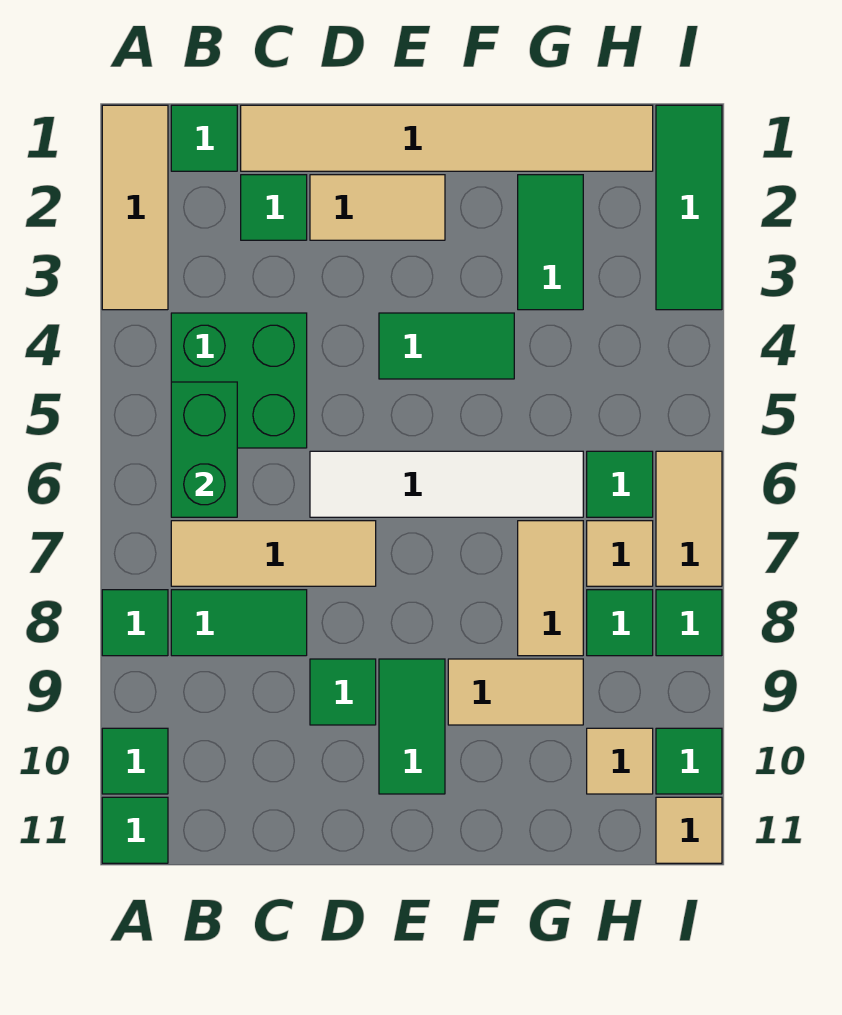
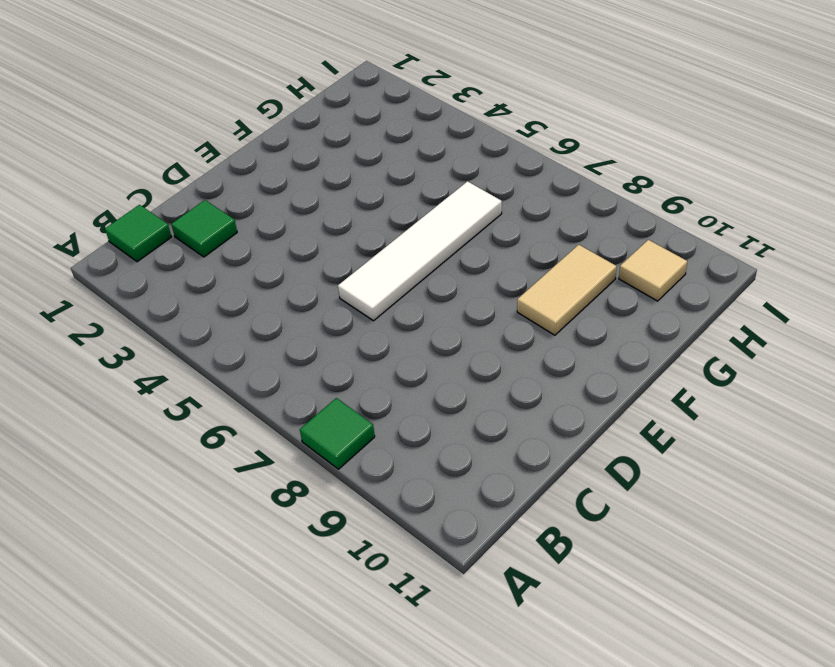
none -> tan tile A1:A3 level 1
none -> green tile A10 level 1
none -> green tile A11 level 1

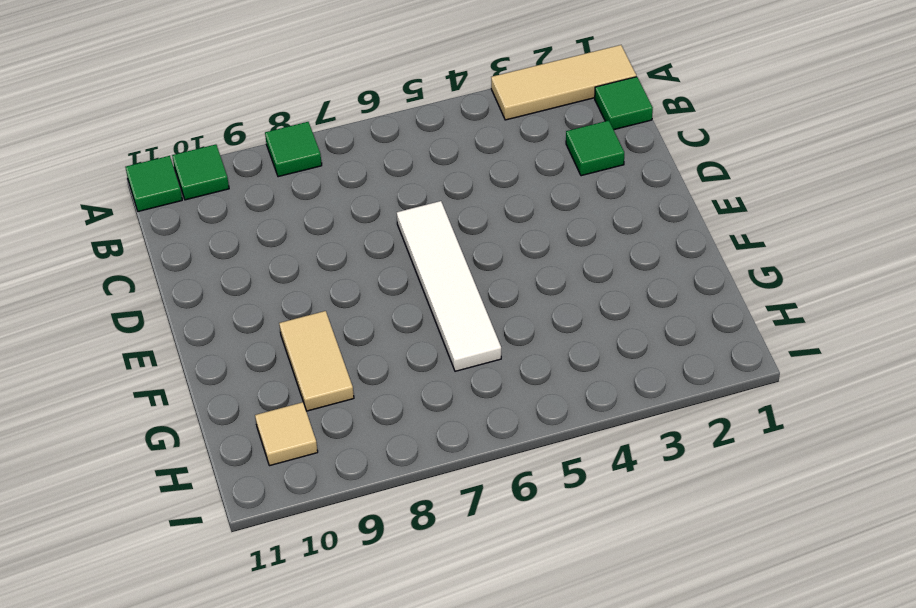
none -> green brick B4:C5 level 1
none -> tan tile B7:D7 level 1
none -> green tile B8:C8 level 1

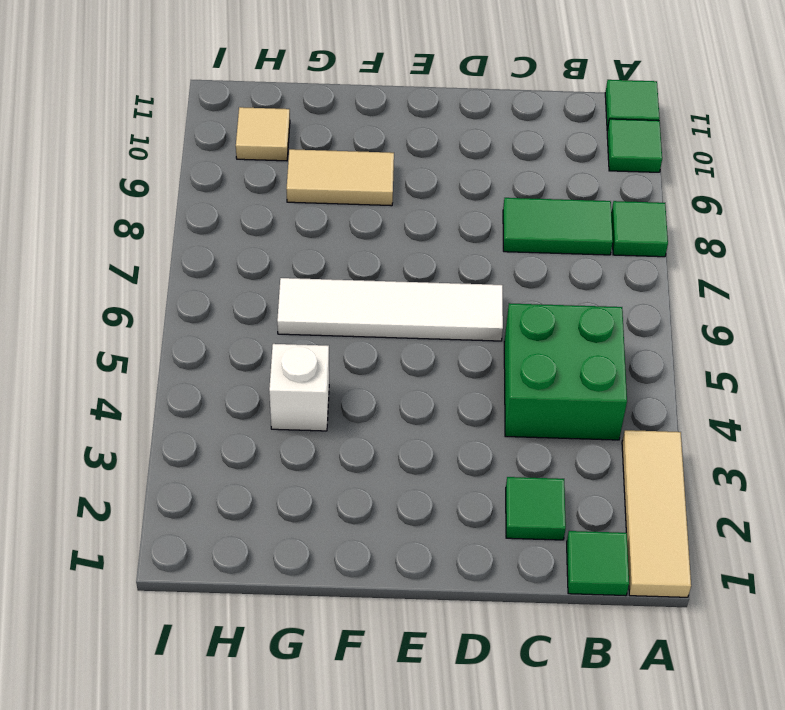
white brick G4 level 1 -> none
none -> tan tile B7:D7 level 1
none -> tan tile C1:H1 level 1
none -> tan tile D2:E2 level 1

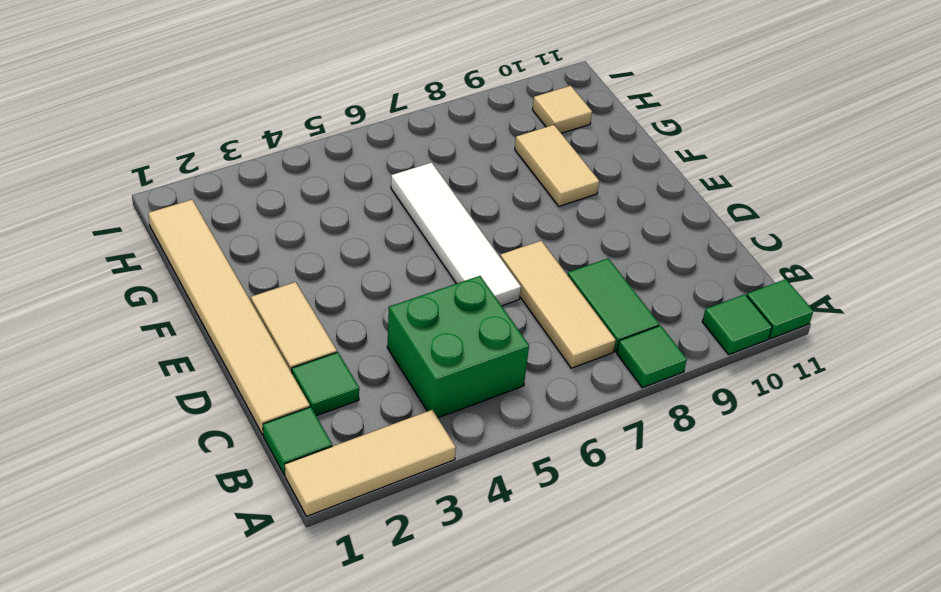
none -> green tile D9 level 1
none -> green tile E4:F4 level 1
none -> green tile E9:E10 level 1

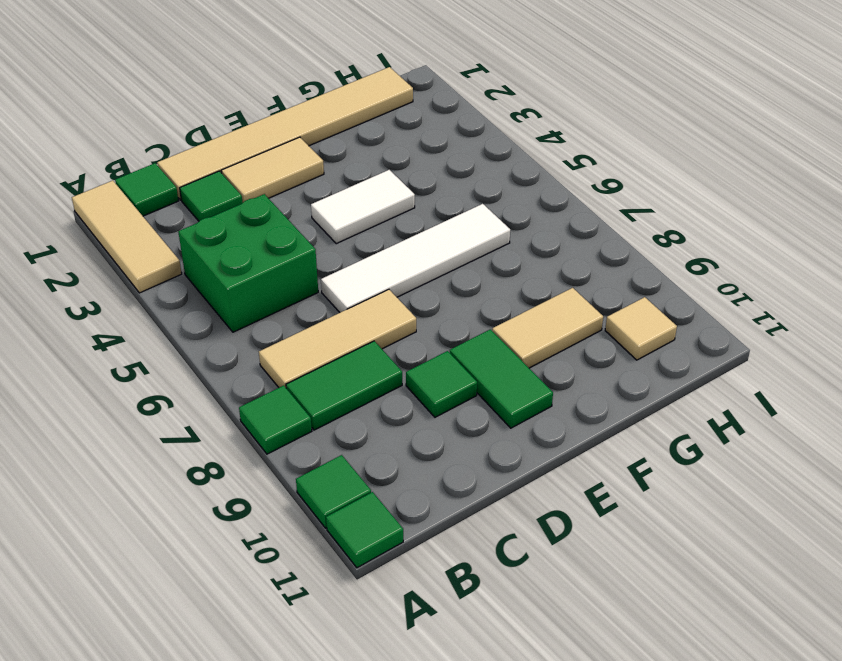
white tile E4:F4 level 1 -> green tile E4:F4 level 1
none -> green tile G2:G3 level 1
none -> tan tile G7:G8 level 1
none -> green tile H6 level 1

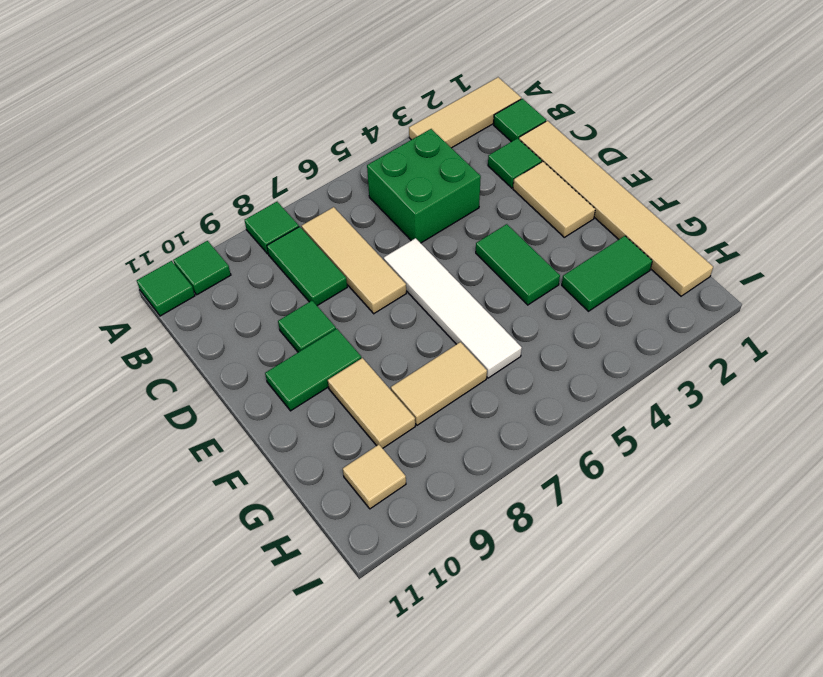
none -> green tile H6 level 1
none -> tan tile H7 level 1
none -> green tile H8 level 1

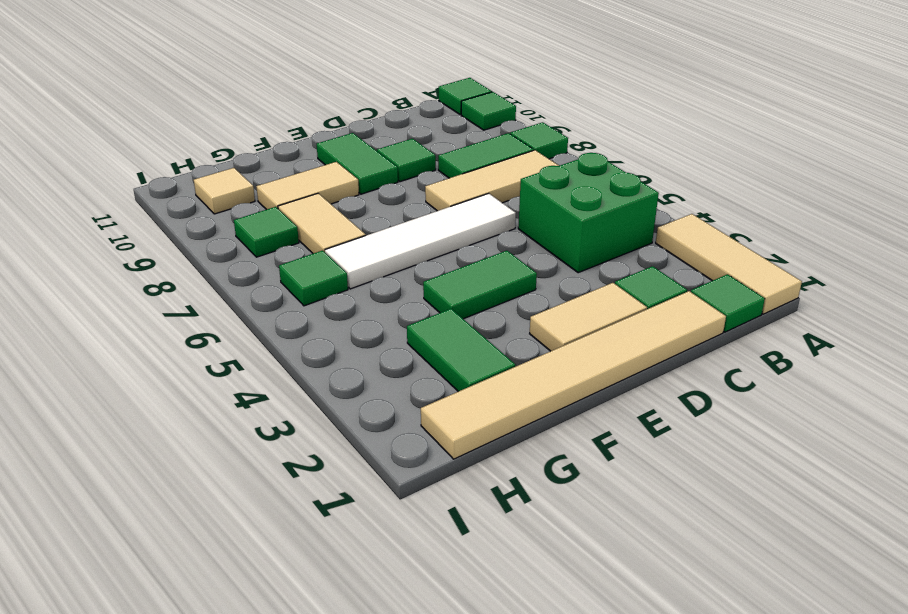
none -> tan tile H7 level 1
none -> green tile I1:I3 level 1
none -> tan tile I6:I7 level 1

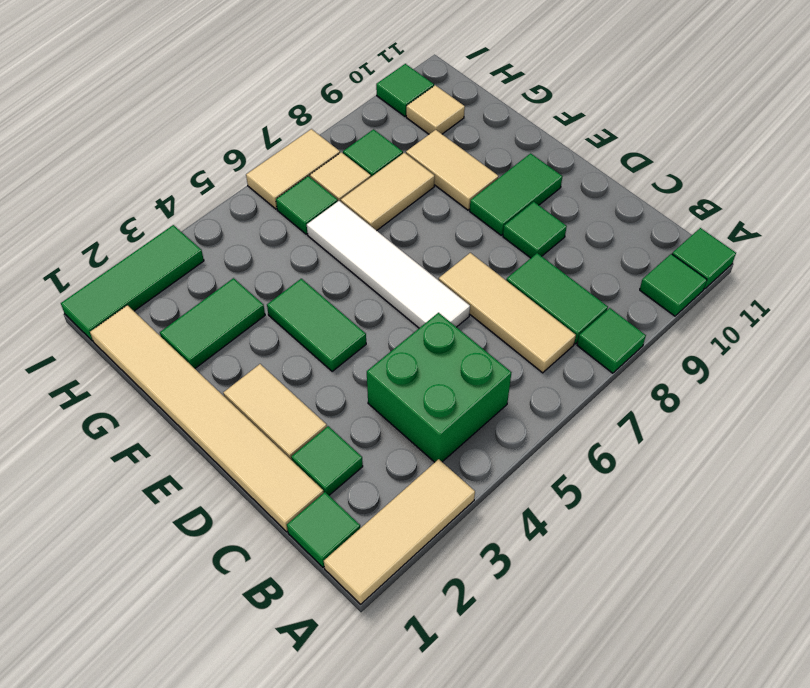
none -> green tile I8 level 1
none -> tan tile I11 level 1
none -> green brick B5:B6 level 2

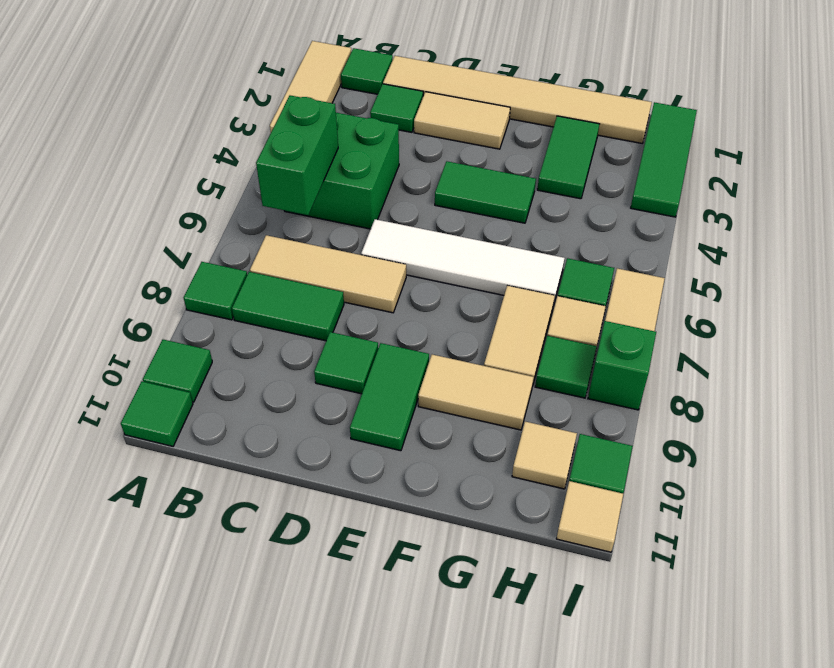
green brick I8 level 1 -> green tile I8 level 1

